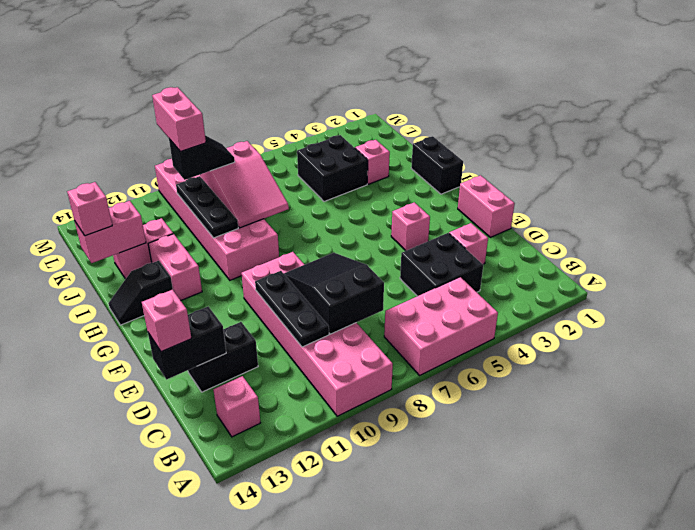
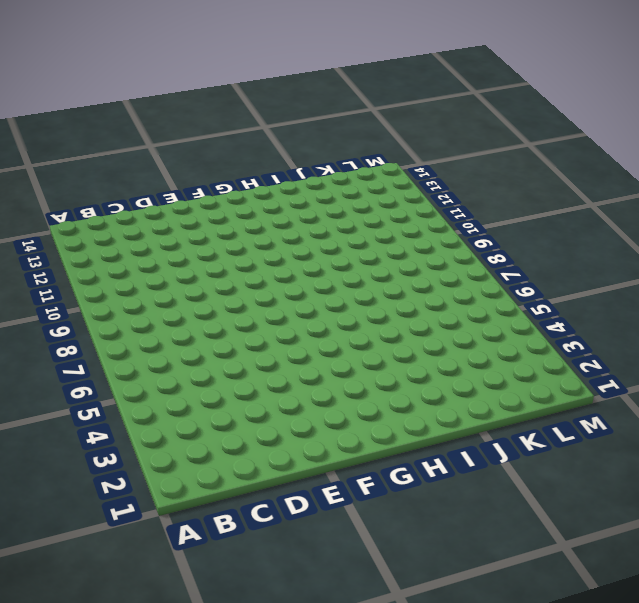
none -> pink brick A5:B7 level 1
none -> pink brick A9:F10 level 1
none -> pink brick B13 level 1

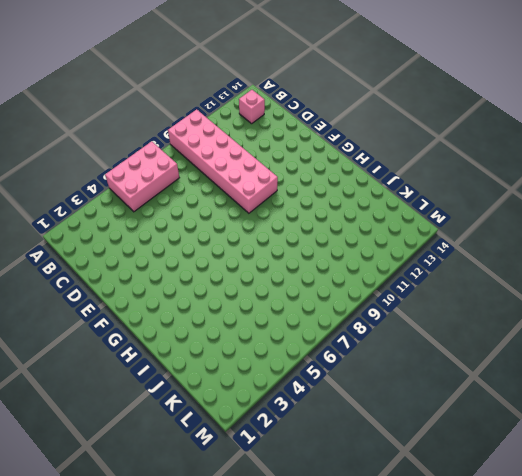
none -> black brick C4:D5 level 1
none -> pink brick D3 level 1
none -> black brick D12:D13 level 1

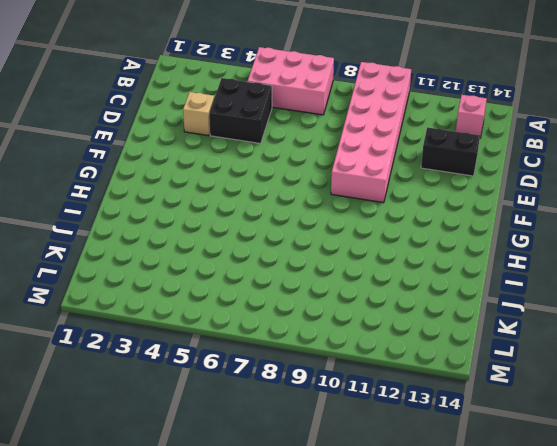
tan brick D3 level 1 -> pink brick D3 level 1
none -> pink brick E1:F1 level 1
none -> pink brick F4 level 1
none -> black brick H1:I1 level 1

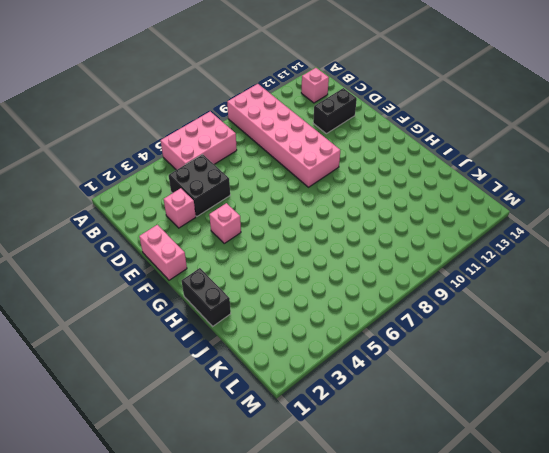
none -> pink brick H9:M10 level 1
none -> pink brick H12:I12 level 1
none -> black slope H13:H14 level 1 top 13

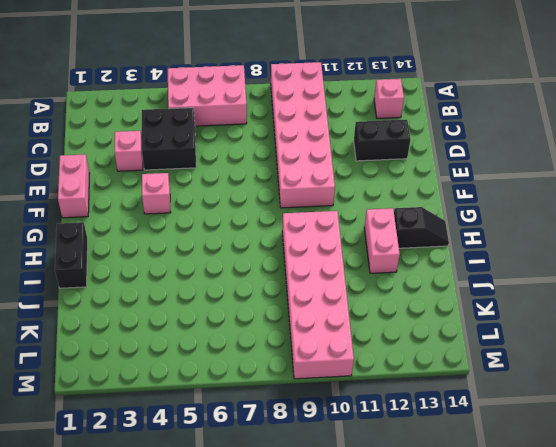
none -> pink brick J3 level 1
none -> black brick J4:K5 level 1
none -> pink brick J12:J13 level 1

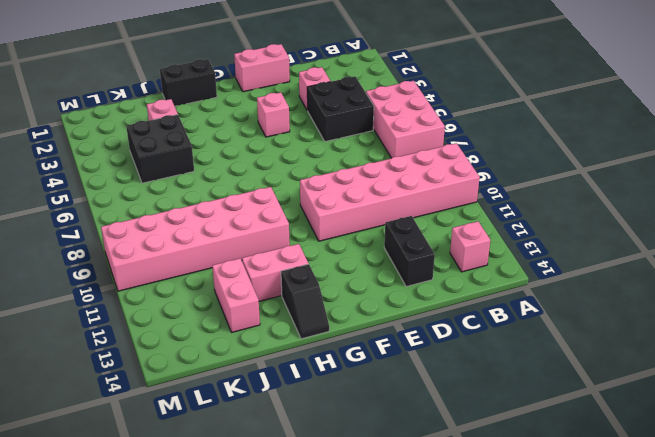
none -> black slope C8:E9 level 2 top C
none -> black plate C10:E10 level 2
none -> black brick D13:D14 level 2

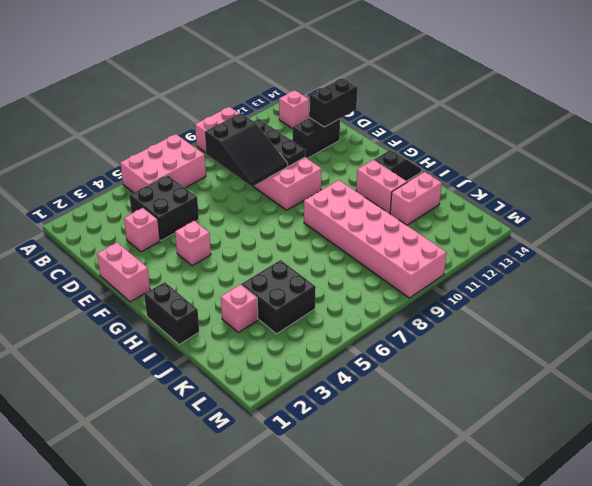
none -> pink slope I8:K9 level 2 top K
none -> black plate I10:K10 level 2
none -> pink brick J13:J14 level 2

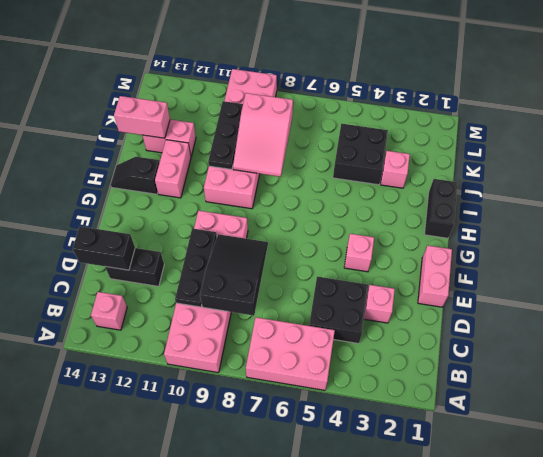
none -> pink brick D14 level 3
none -> pink brick J14 level 3
none -> black slope K9:K10 level 3 top 10

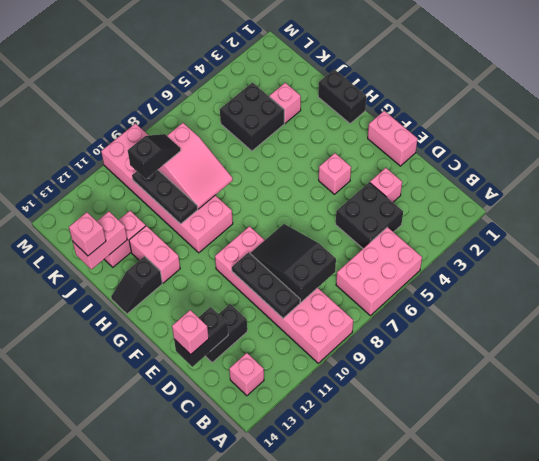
none -> pink brick K10:L10 level 4

